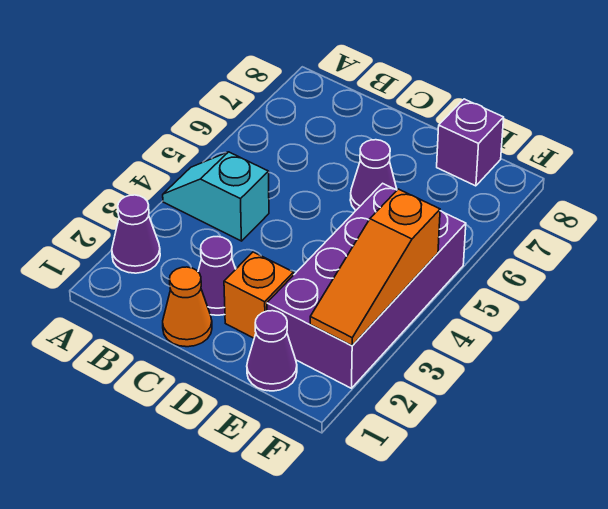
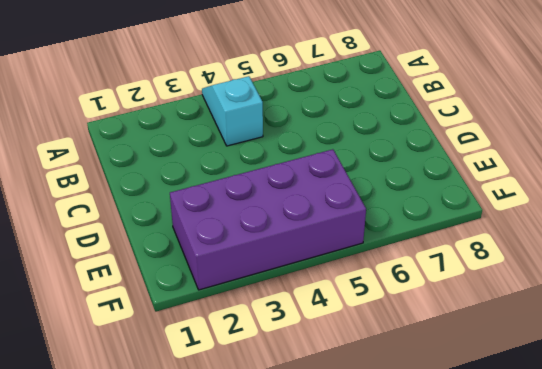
none -> purple cone A2 level 1
none -> orange cone C1 level 1

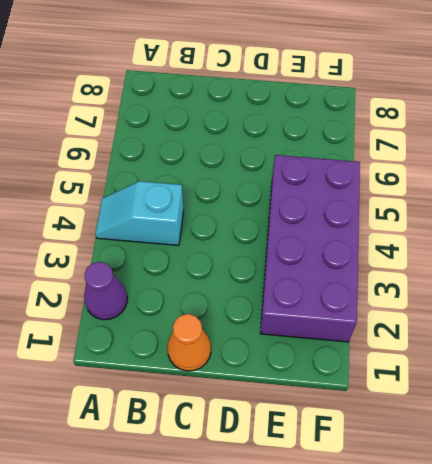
none -> purple cone C2 level 1
none -> orange brick D2 level 1

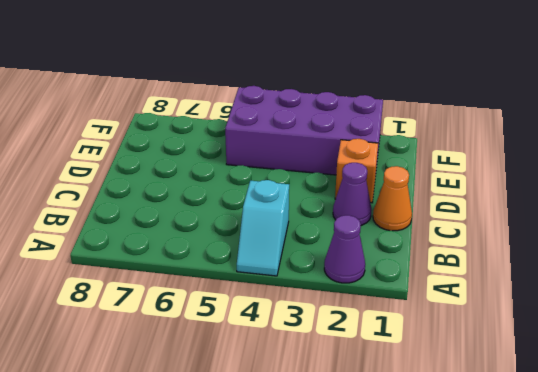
none -> purple cone D6 level 1
none -> purple cone E1 level 1

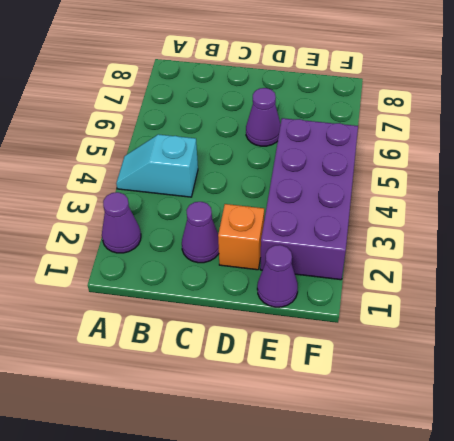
none -> orange cone C1 level 1
none -> purple brick E8 level 1

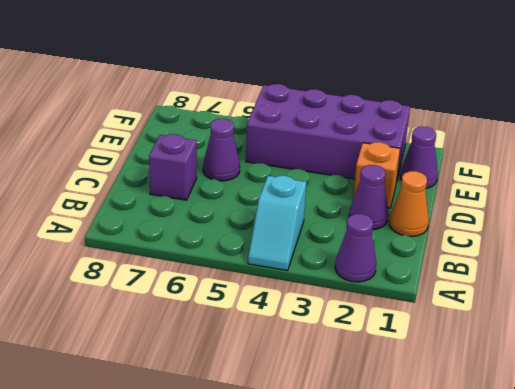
purple brick C7 level 1 -> purple brick E8 level 1
none -> orange slope F2:F4 level 2 top 4

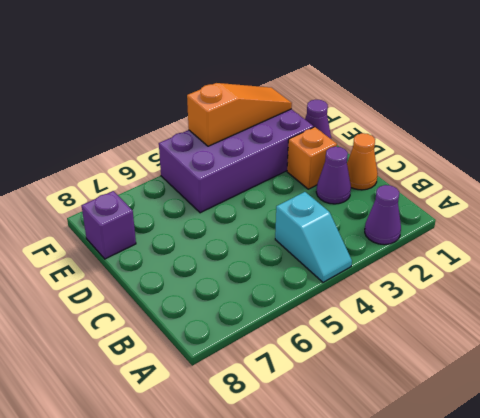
none -> purple cone D6 level 1

